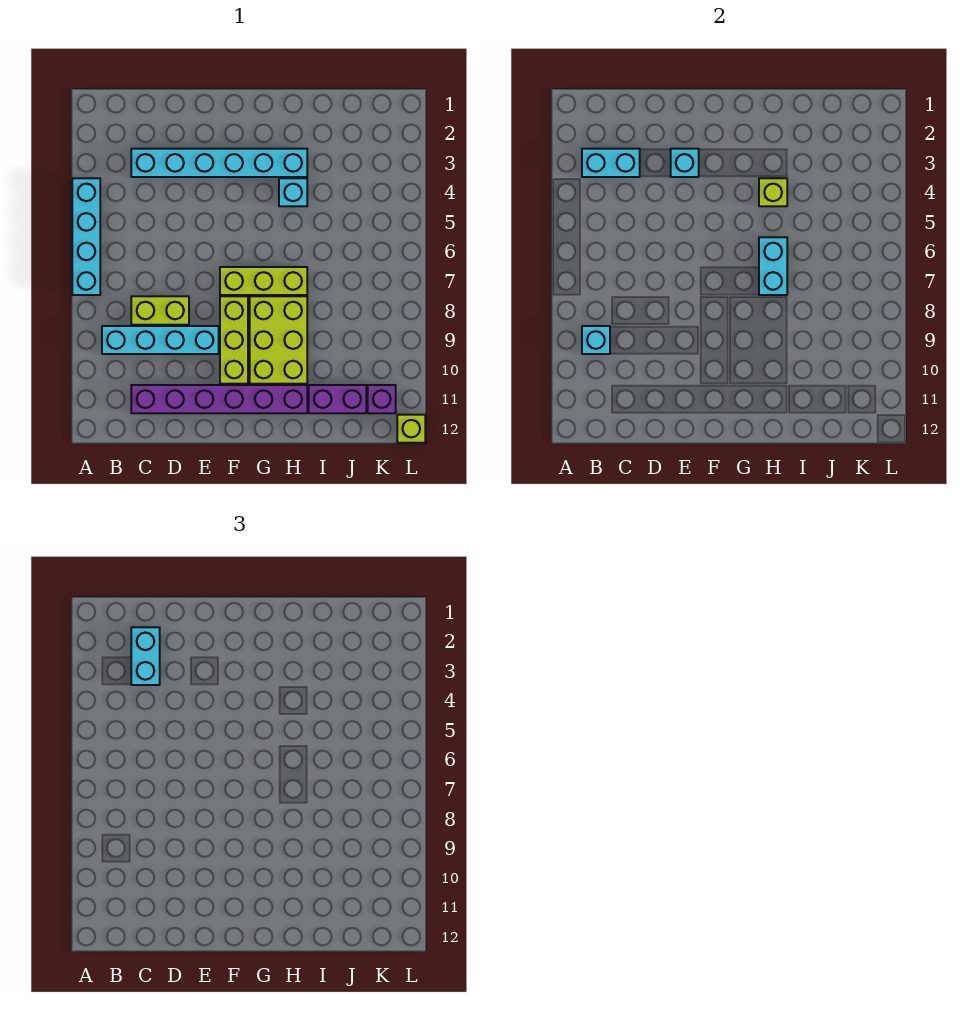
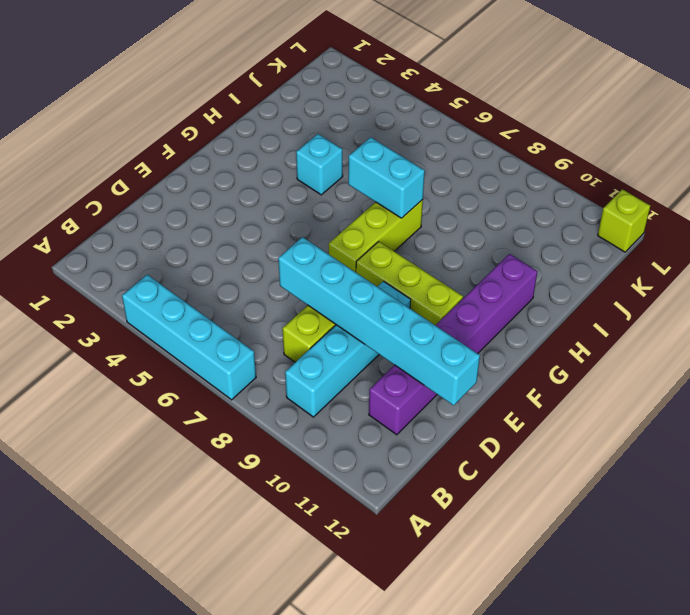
cyan brick D7:D12 level 2 -> cyan brick C3:H3 level 1
none -> lime brick G8:H10 level 1
none -> purple brick I11:J11 level 1
none -> purple brick K11 level 1

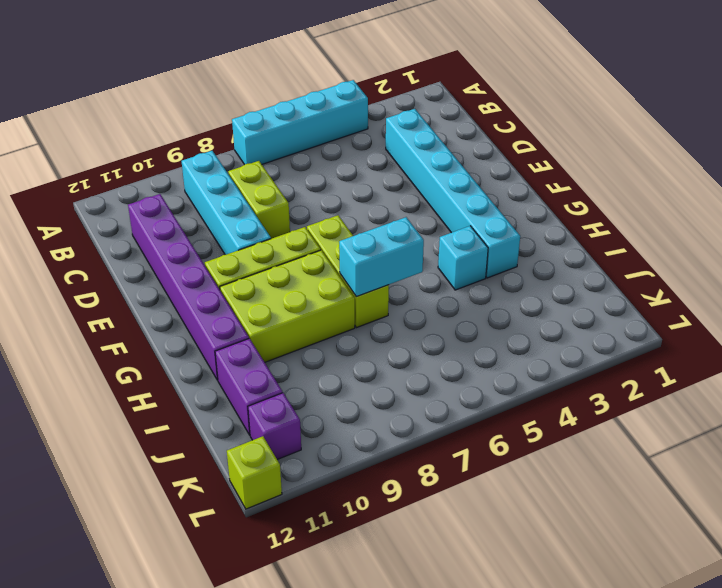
none -> cyan brick B3:C3 level 2
none -> cyan brick B9 level 2
none -> cyan brick E3 level 2

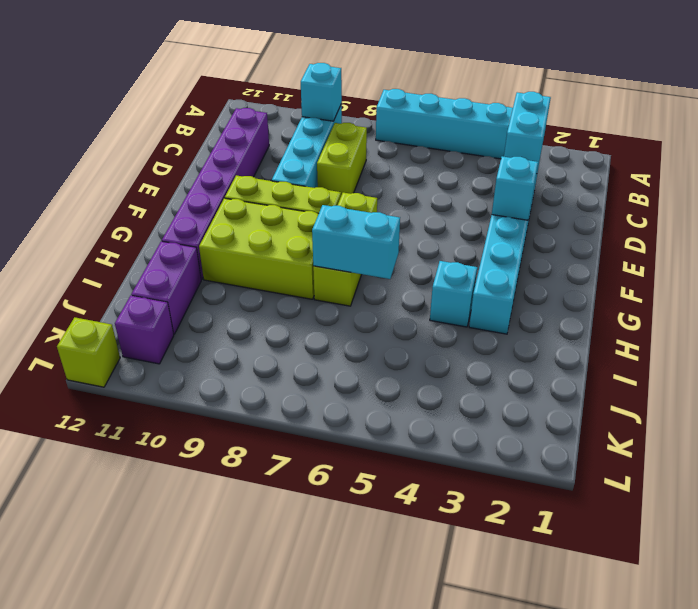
none -> lime brick H4 level 2
none -> cyan brick C2:C3 level 3

